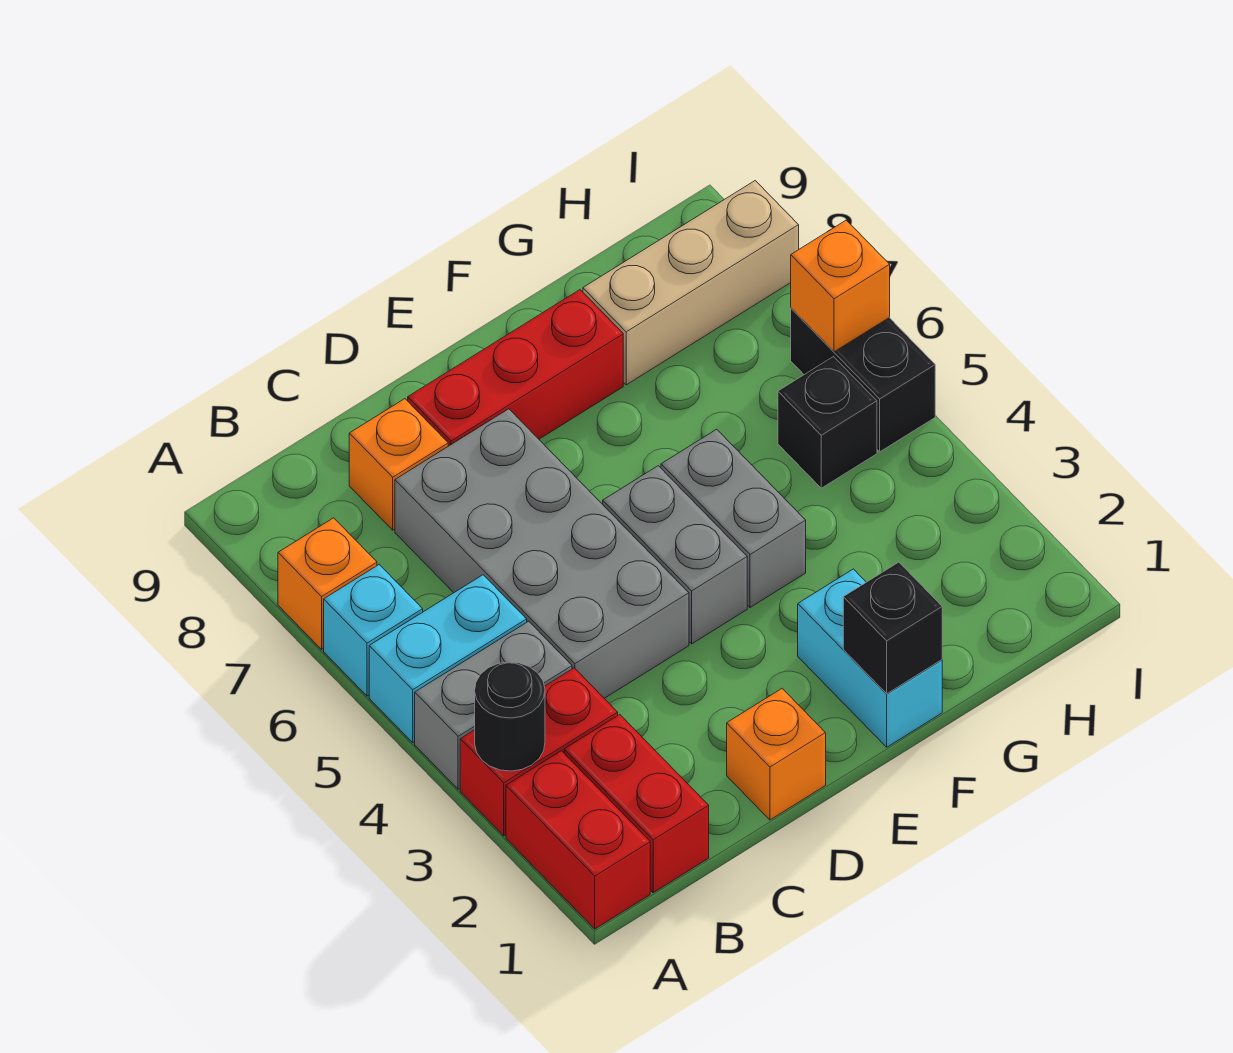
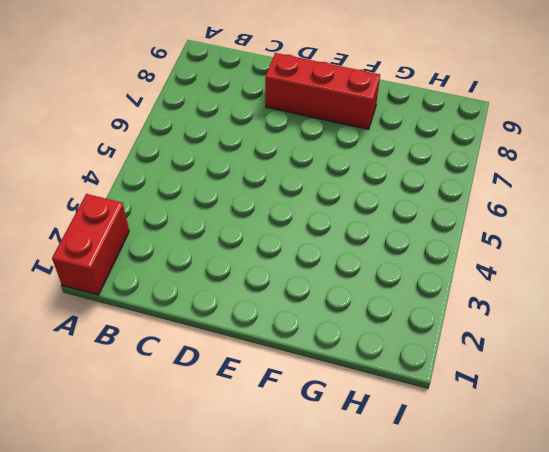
none -> red brick A3:B3 level 1
none -> grey brick A4:B4 level 1
none -> cyan brick A5:B5 level 1

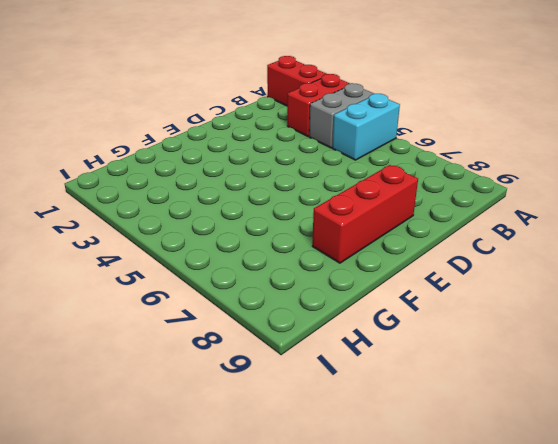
none -> cyan brick A6 level 1
none -> orange brick A7 level 1
none -> red brick B1:B2 level 1

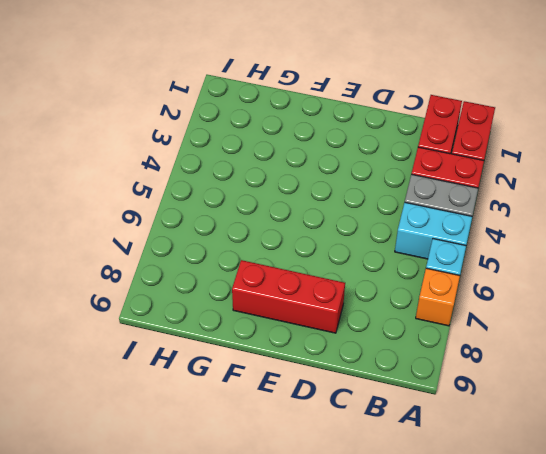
none -> grey brick C4:D7 level 1
none -> orange brick C8 level 1
none -> orange brick D1 level 1

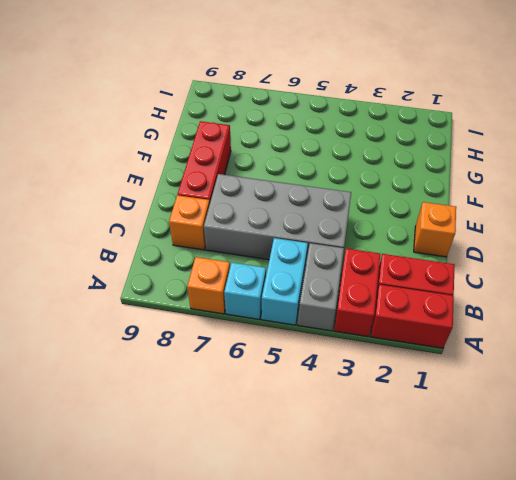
none -> grey brick E4:E5 level 1
none -> cyan brick F1:F2 level 1
none -> grey brick F4:F5 level 1

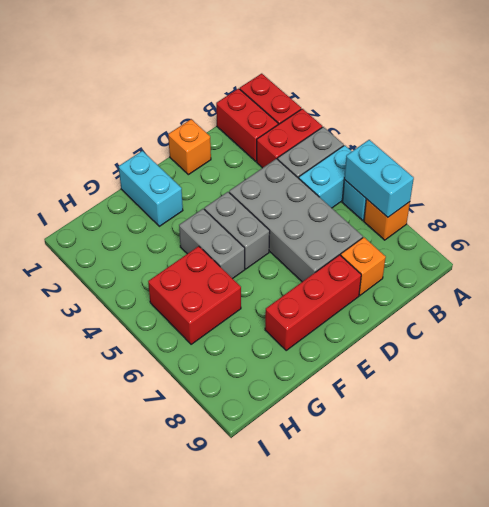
cyan brick A6:A7 level 2 -> none
red brick G5:H6 level 1 -> black brick H5 level 1
none -> tan brick G8:I8 level 1
none -> black brick I5:I6 level 1
none -> black round brick A3 level 2

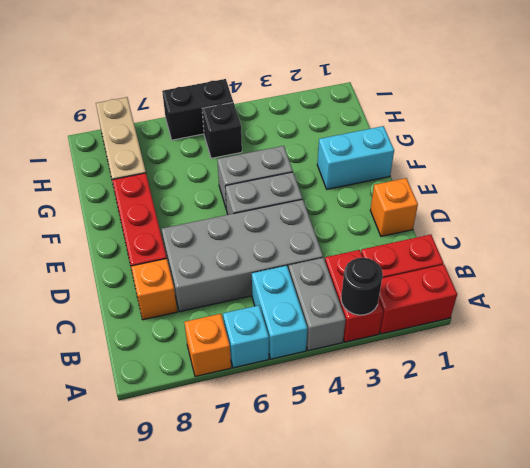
none -> black brick F1 level 2
none -> orange brick I6 level 2

